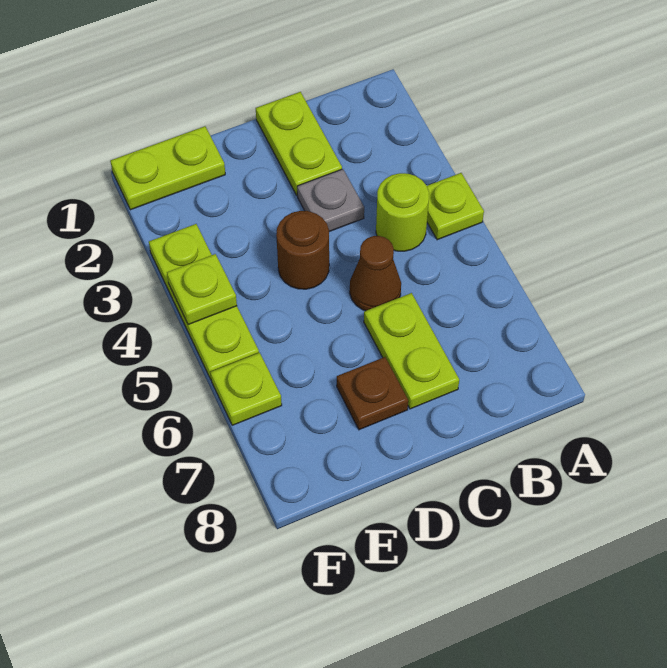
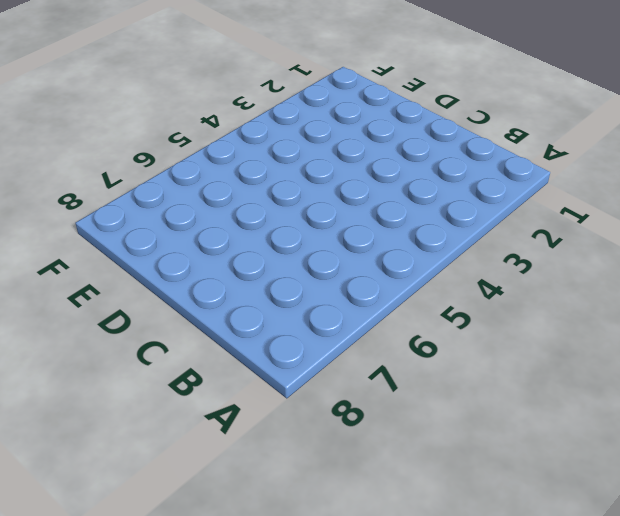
none -> lime plate A4 level 1
none -> lime round brick B4 level 1
none -> lime plate C1:C2 level 1

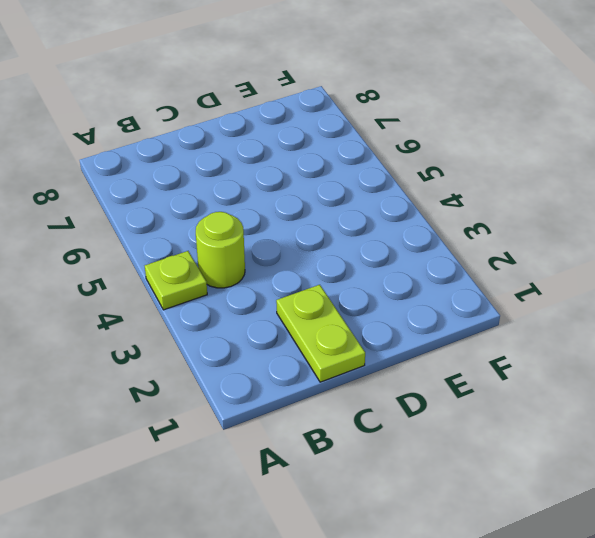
none -> grey plate C3 level 1
none -> brown cone C5 level 1
none -> lime plate C6:C7 level 1

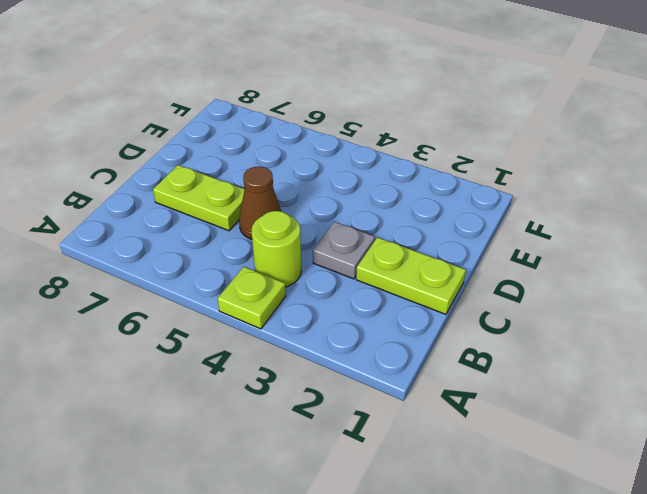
none -> brown round brick D4 level 1
none -> brown plate D7 level 1
none -> lime plate E1:F1 level 1

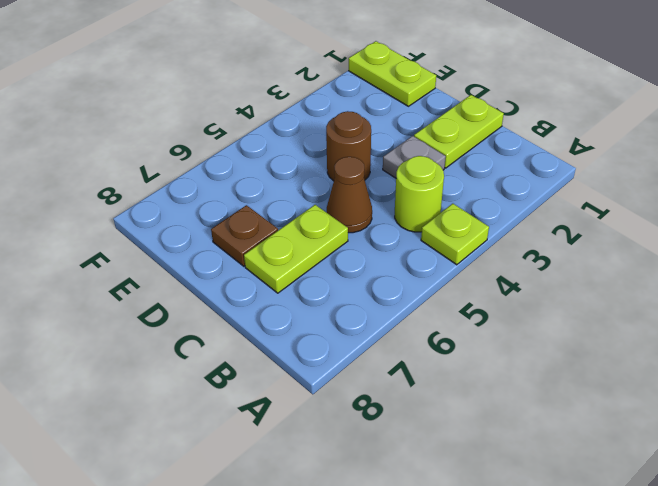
none -> lime plate F3:F5 level 1
none -> lime plate F6 level 1
none -> lime plate F4 level 2

